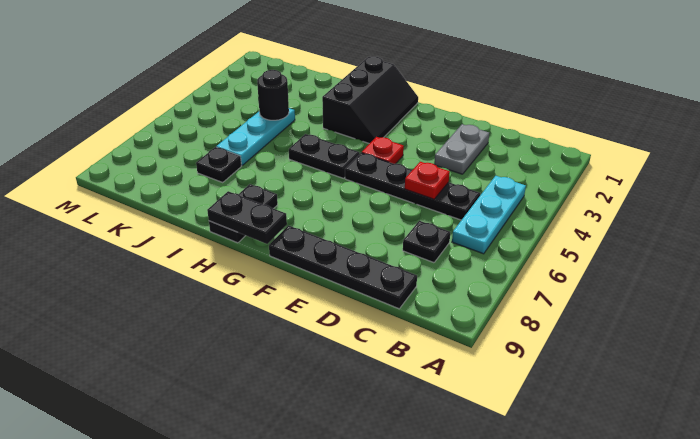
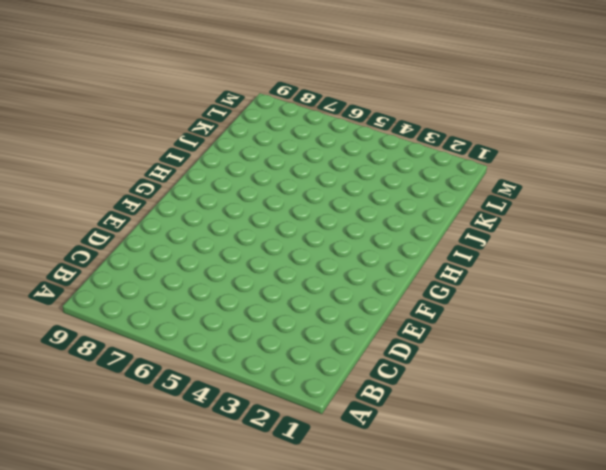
none -> cyan plate B4:B6 level 1
none -> black plate C5:F5 level 1
none -> black plate C7 level 1

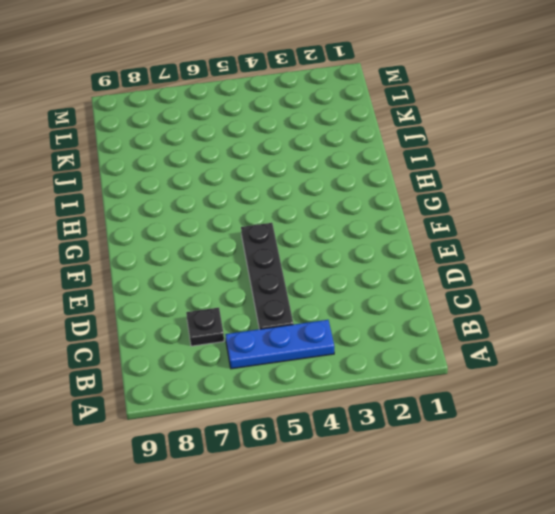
blue plate B4:B6 level 1 -> cyan plate B4:B6 level 1
none -> black plate C9:F9 level 1
none -> grey plate D2:D3 level 1
none -> red plate F4 level 1

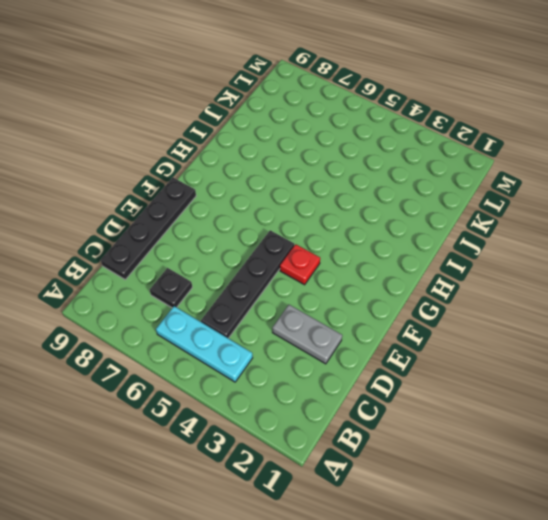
none -> black slope G1:H3 level 1 top H
none -> black plate G5:H5 level 1
none -> black plate H8:H9 level 1

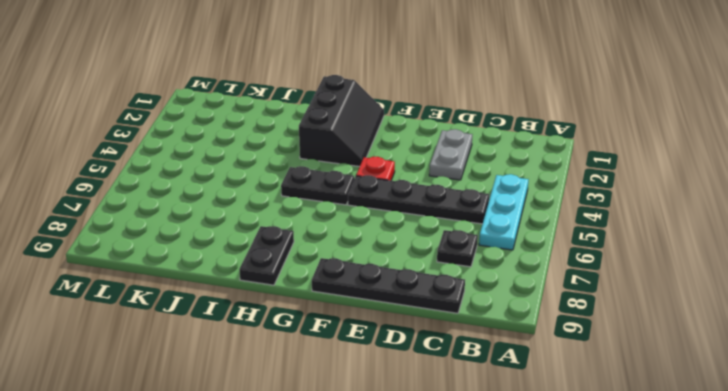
none -> cyan plate J4:J6 level 1
none -> black plate J7 level 1
none -> red plate D5 level 2

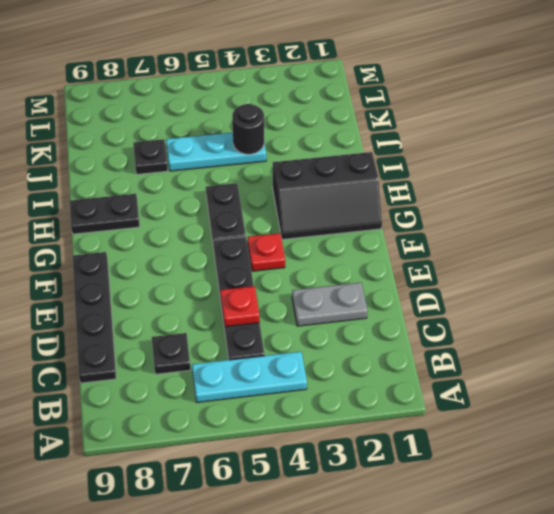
none -> black plate G9:H9 level 2

